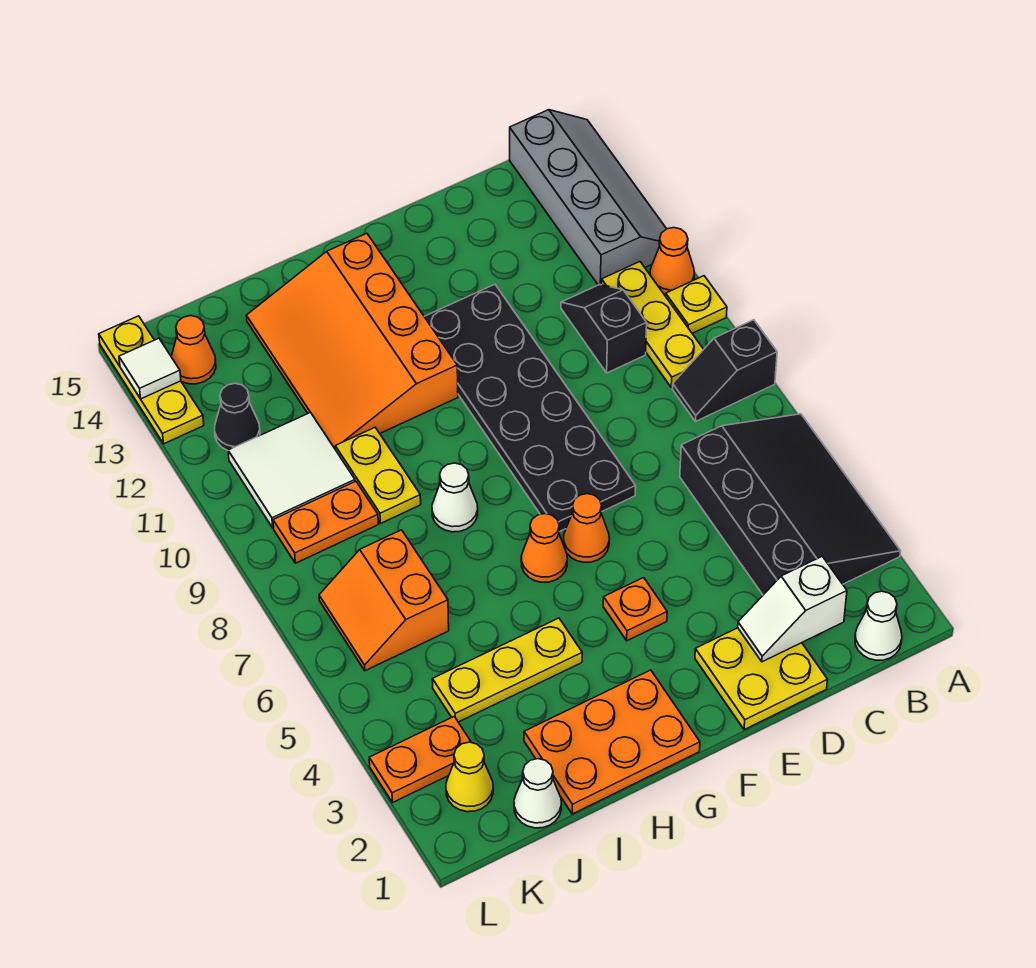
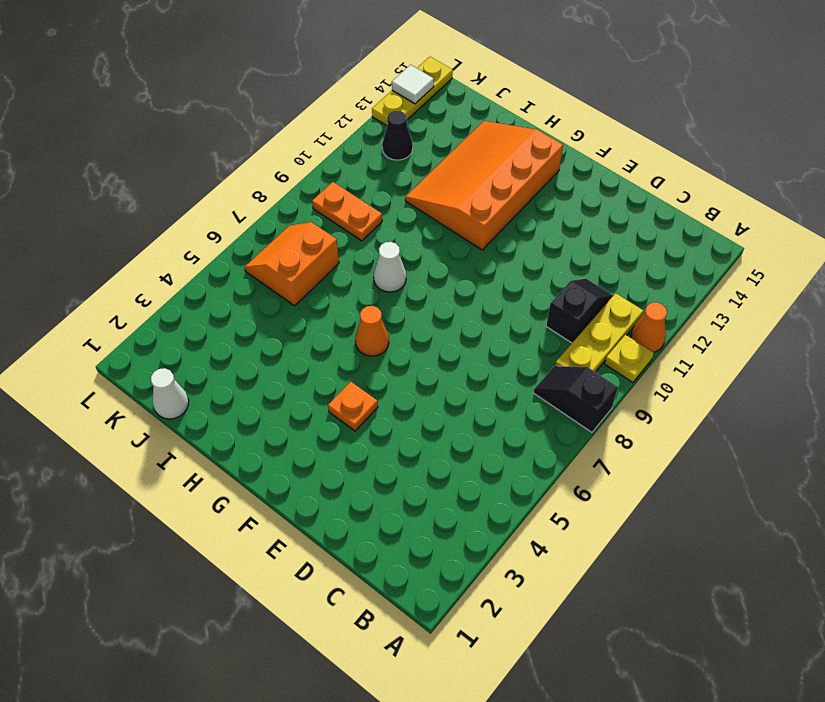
none -> black slope A3:C6 level 1 top C
none -> grey slope A12:B15 level 1 top B
none -> white cone B1 level 1

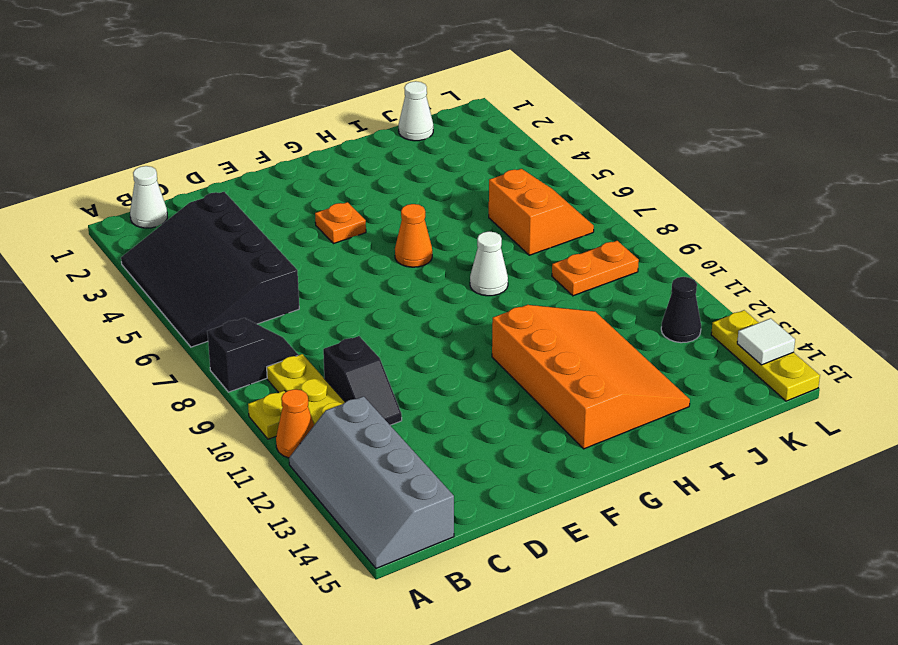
none -> yellow plate D1:E2 level 1
none -> black plate E7:F12 level 1
none -> orange cone F6 level 1

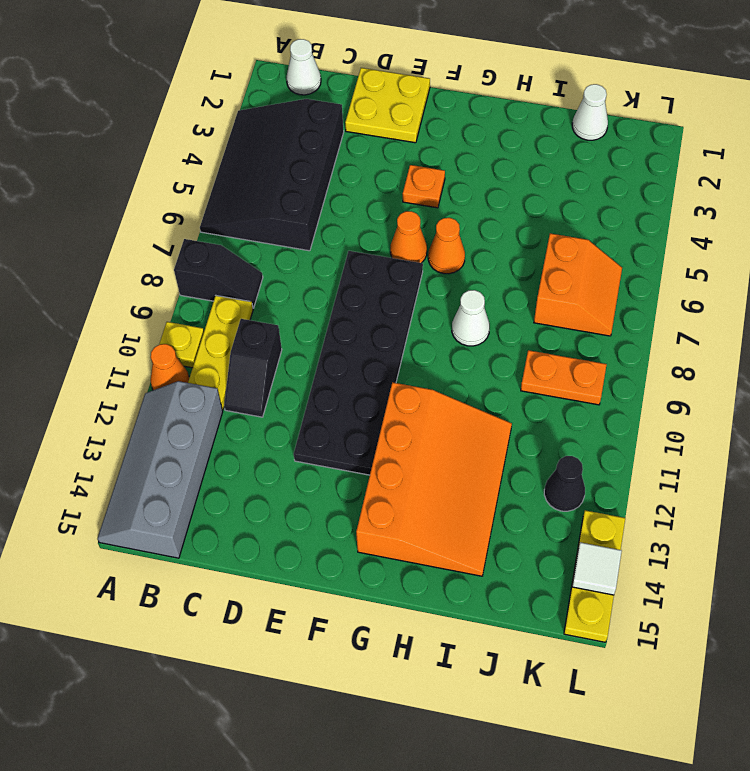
none -> orange plate G1:I2 level 1
none -> yellow plate H4:J4 level 1
none -> yellow plate I9:I10 level 1

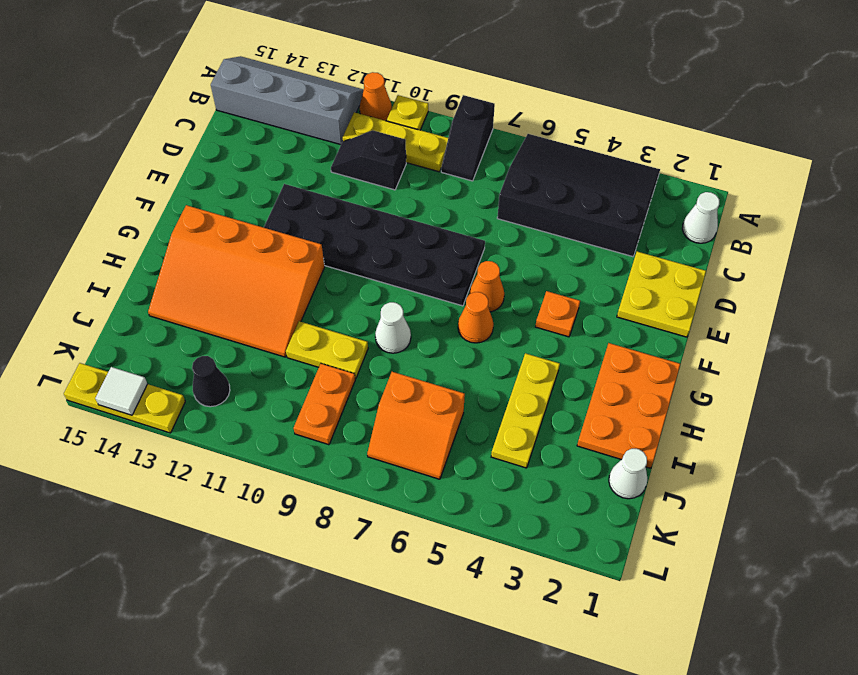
none -> white tile J10:K11 level 1
none -> yellow cone K2 level 1
none -> orange plate K3:L3 level 1

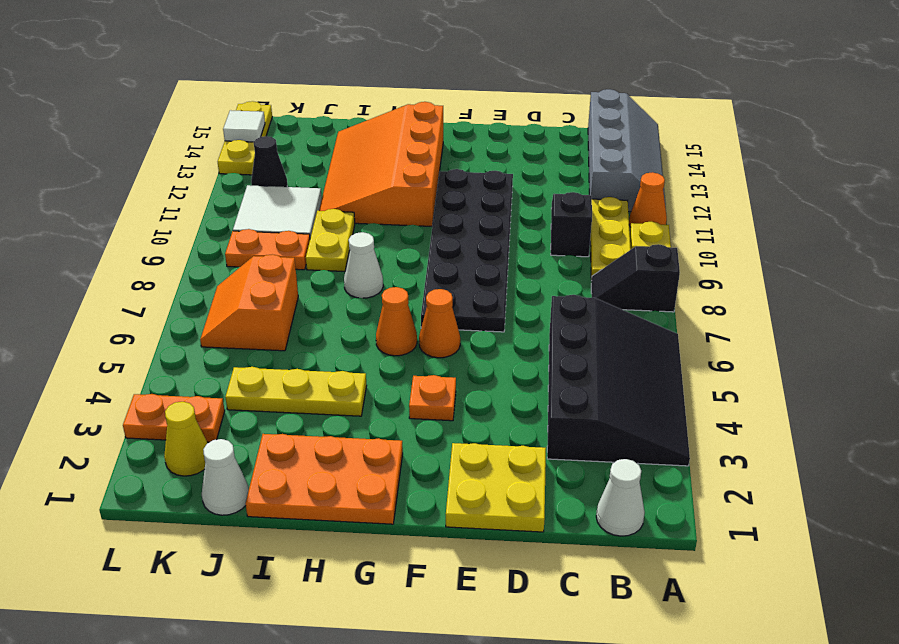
none -> orange cone K14 level 1
none -> white slope C2:D2 level 2 top C

